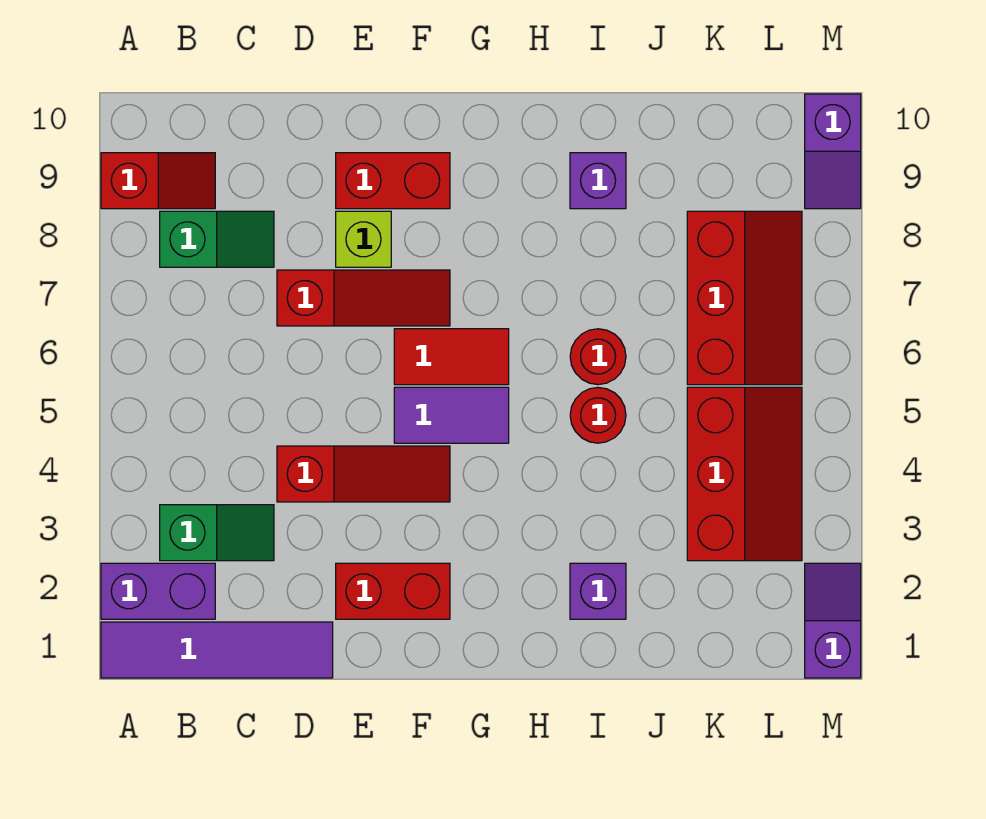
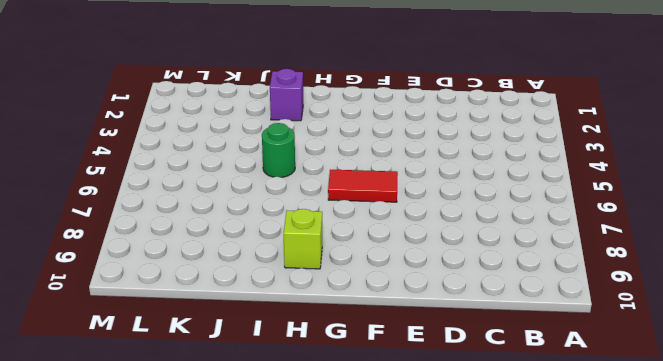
lime brick H9 level 1 -> lime brick E8 level 1
green round brick I5 level 1 -> red round brick I5 level 1
none -> purple tile A1:D1 level 1
none -> purple brick A2:B2 level 1
none -> red slope A9:B9 level 1 top A

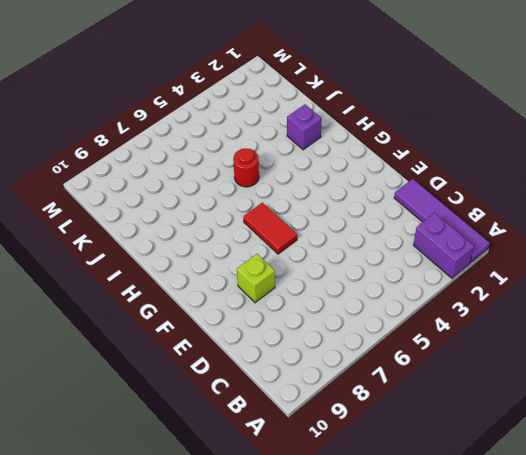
none -> red slope A9:B9 level 1 top A
none -> green slope B3:C3 level 1 top B
none -> green slope B8:C8 level 1 top B

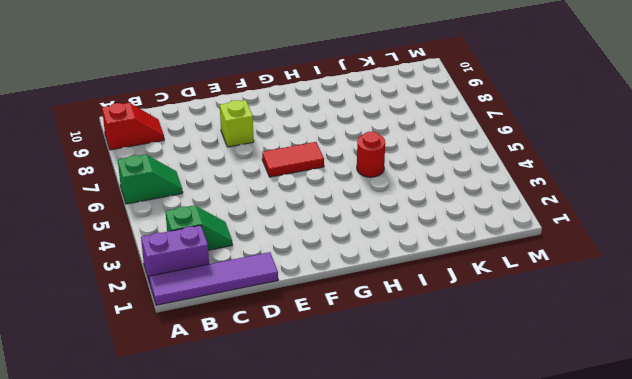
green slope A6:B6 level 1 top A -> green slope B8:C8 level 1 top B
none -> red slope D4:F4 level 1 top D
none -> red slope D7:F7 level 1 top D
none -> red brick E2:F2 level 1

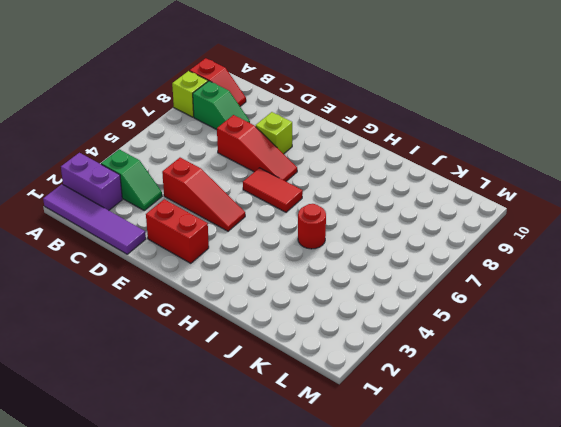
lime brick A8 level 1 -> none
none -> red brick E9:F9 level 1
none -> purple tile F5:G5 level 1
none -> purple brick I2 level 1

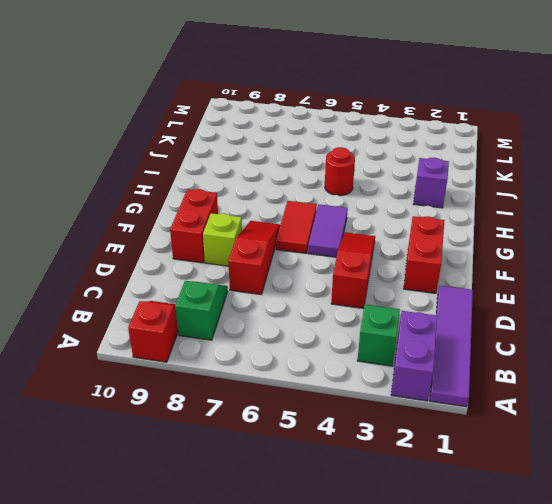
none -> red round brick I6 level 1
none -> purple brick I9 level 1
none -> red slope K3:L5 level 1 top K

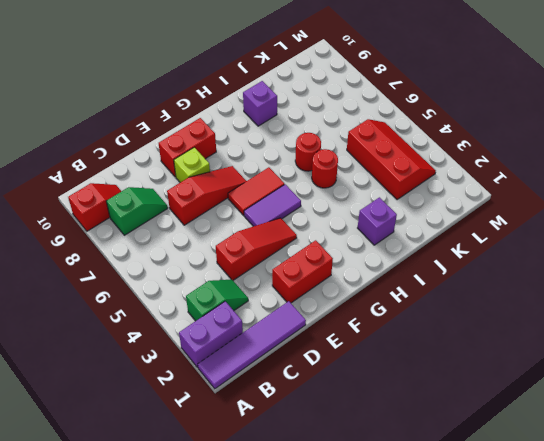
none -> red slope K6:L8 level 1 top K
none -> purple slope M1:M2 level 1 top 1
none -> purple slope M9:M10 level 1 top 10

